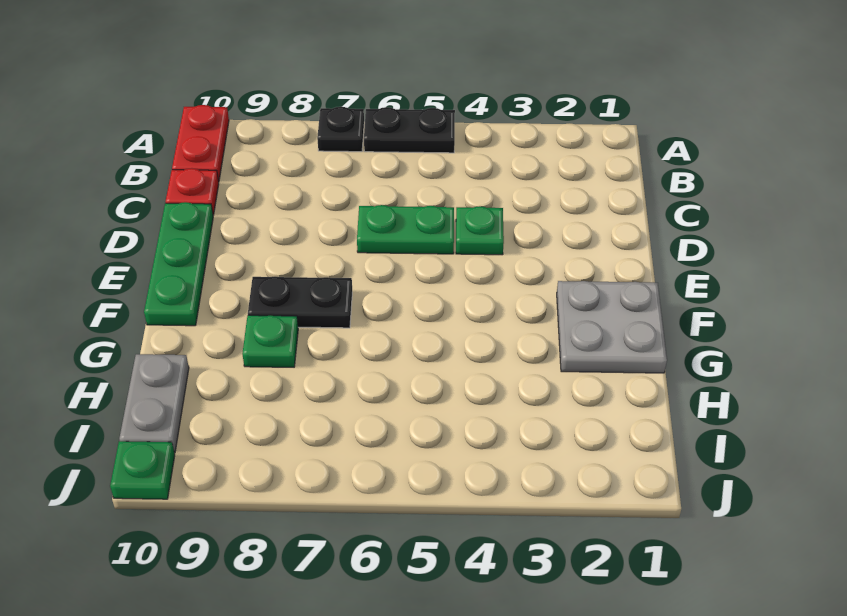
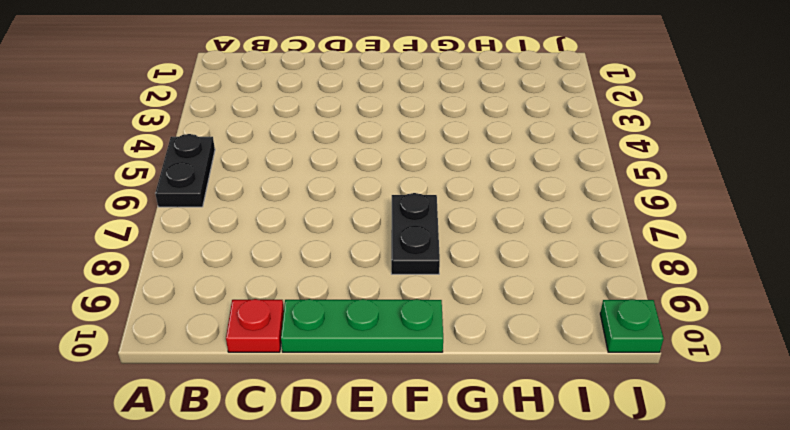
none -> black plate A7 level 1
none -> red plate A10:B10 level 1
none -> green plate D4 level 1

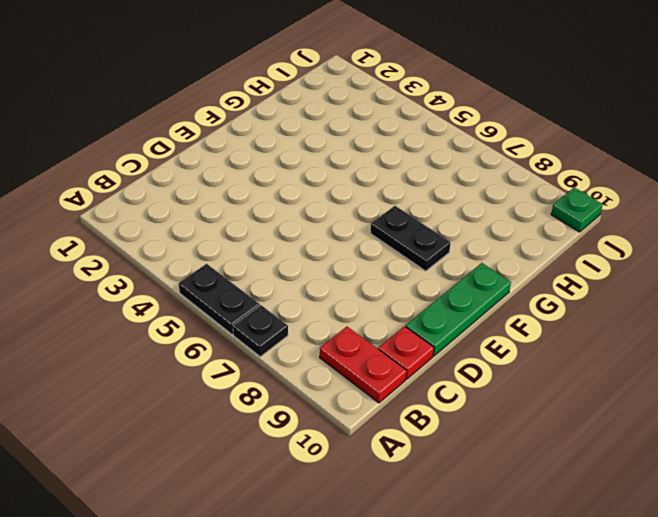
red plate B9:B10 level 1 -> red plate A10:B10 level 1
none -> green plate D4 level 1
none -> green plate D5:D6 level 1
none -> grey plate F1:G2 level 1

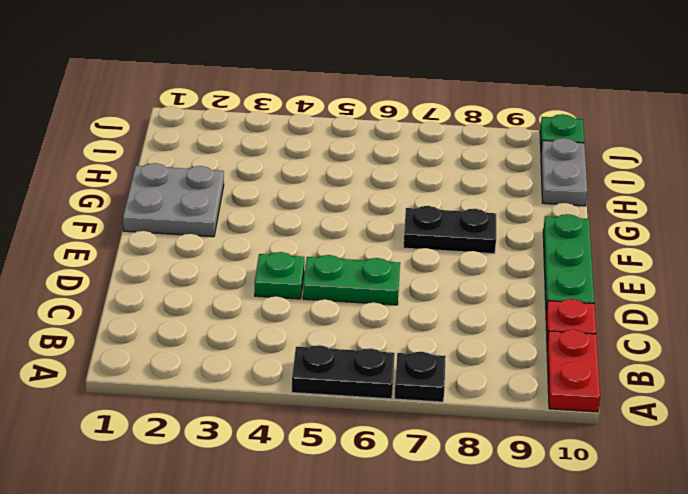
none -> green plate G8 level 1

